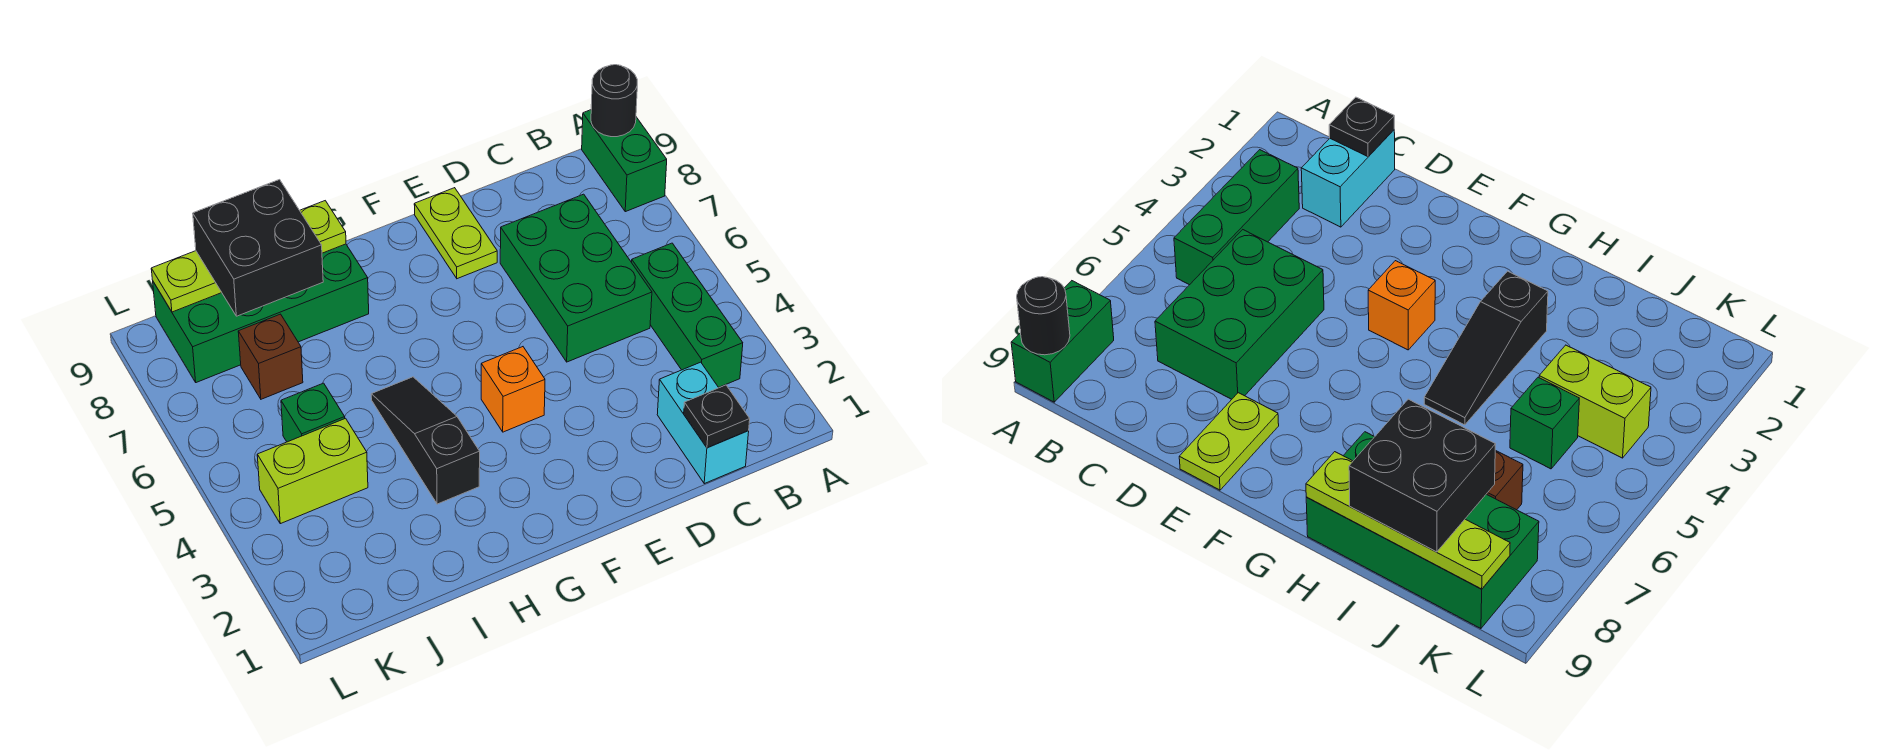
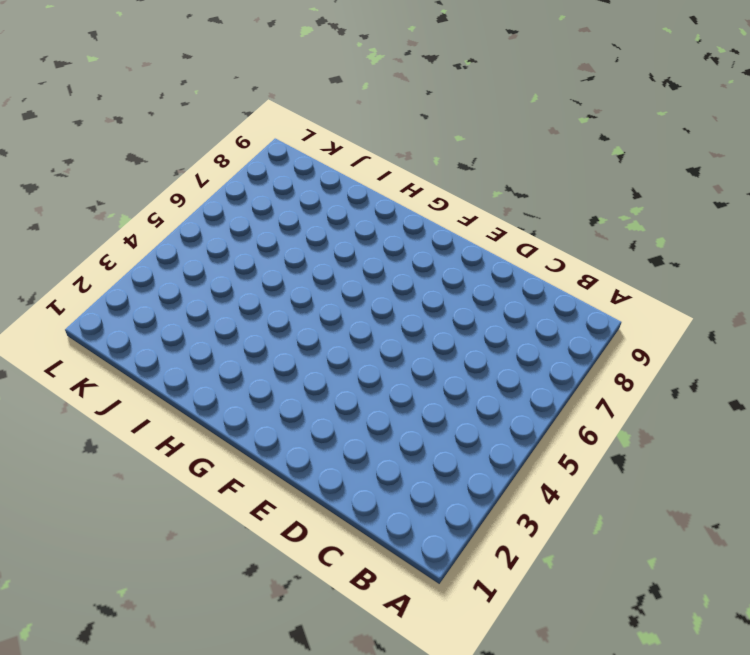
none -> green brick A8:A9 level 1
none -> green brick B3:B5 level 1
none -> cyan brick C1:C2 level 1

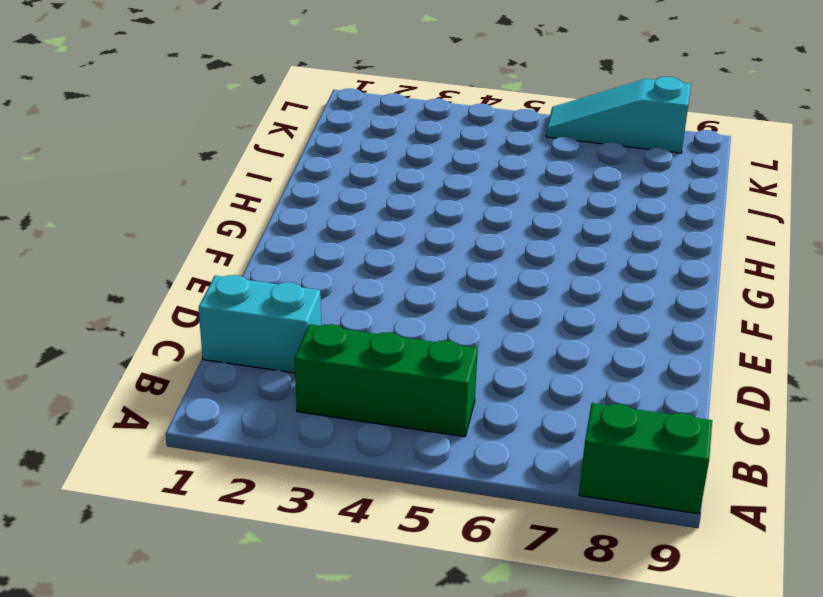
cyan slope L6:L8 level 1 top 8 -> none
none -> green brick C5:D7 level 1
none -> lime plate E8:E9 level 1
none -> orange brick F4 level 1

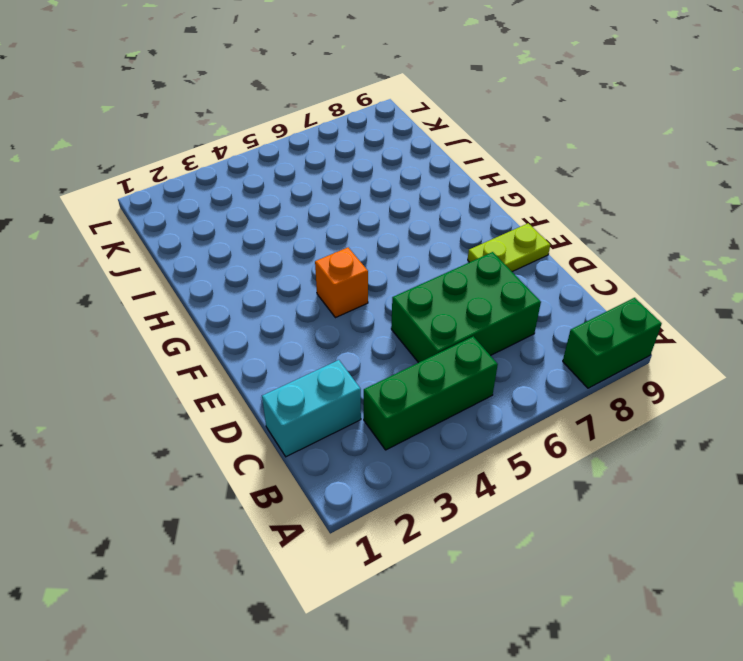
none -> black slope H3:H5 level 1 top 3
none -> green brick H8:K9 level 1
none -> lime brick J4:K4 level 1

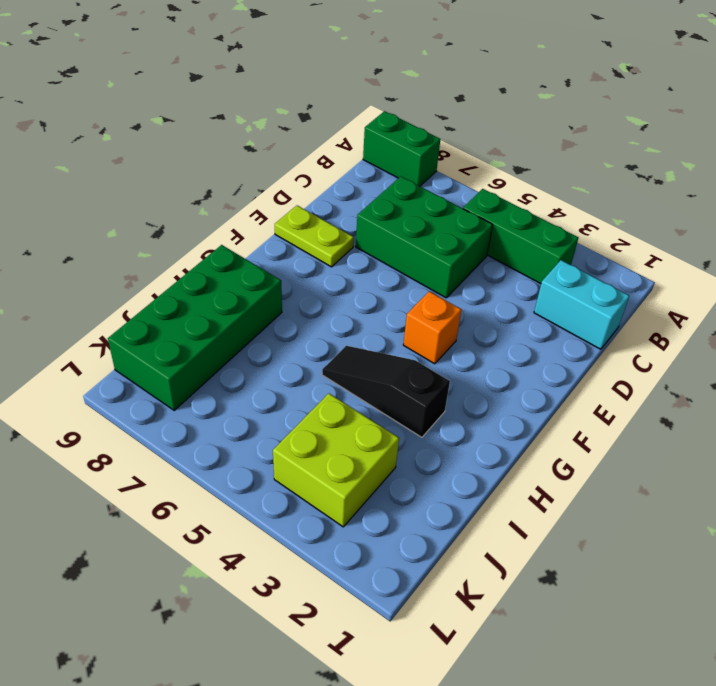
lime brick J3:K4 level 1 -> lime brick J4:K4 level 1
none -> green brick J5 level 1
none -> brown brick J7 level 1
none -> black round brick A9 level 2

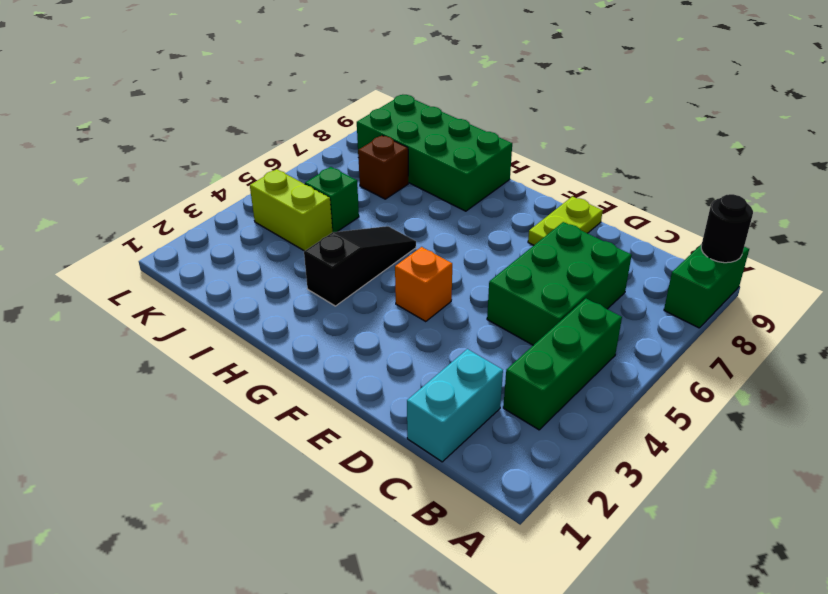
none -> black plate C1 level 2
none -> lime plate H9:K9 level 2
none -> black brick I8:J9 level 3

